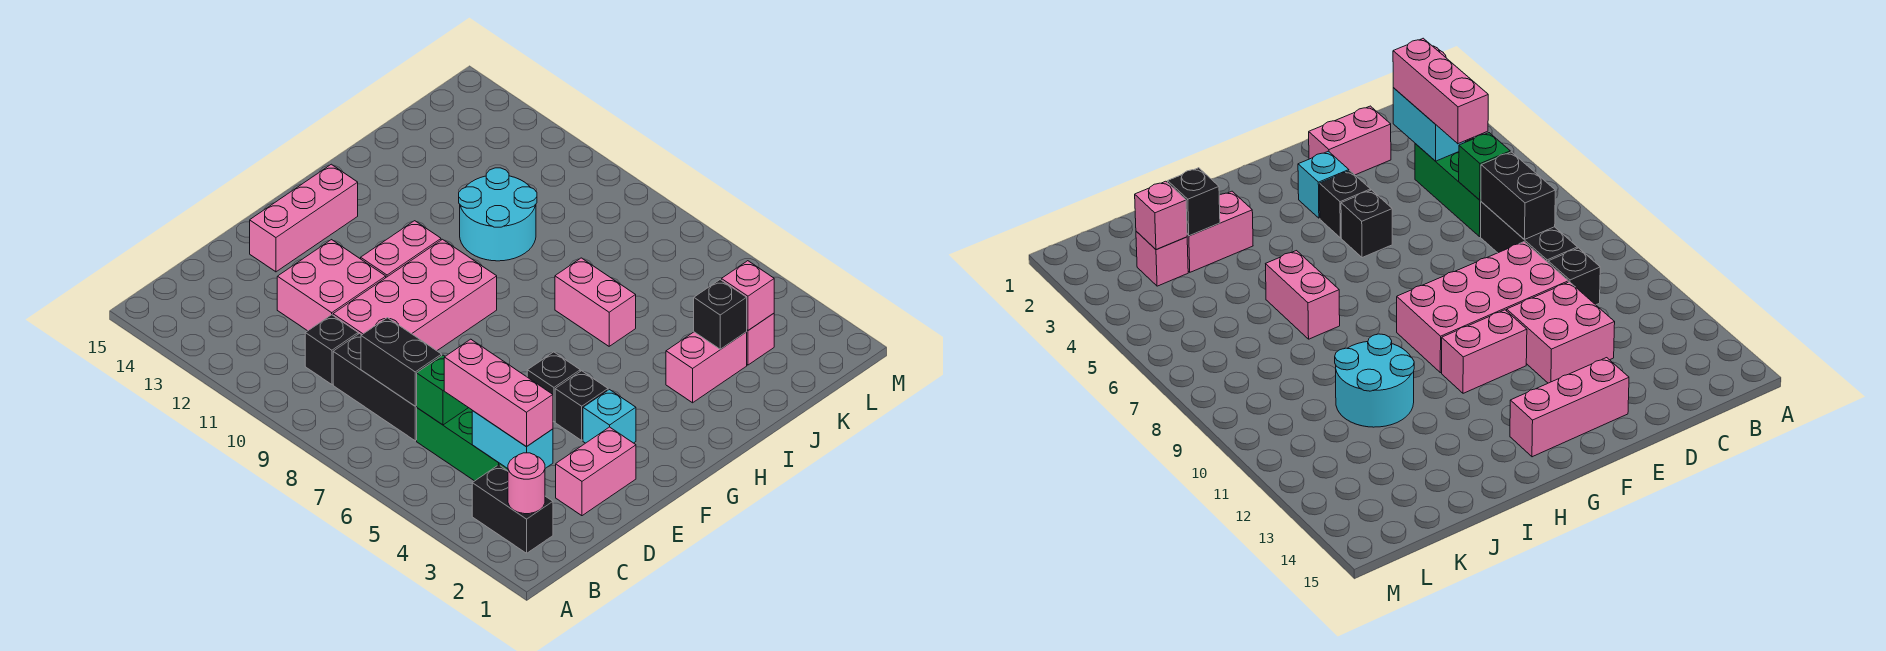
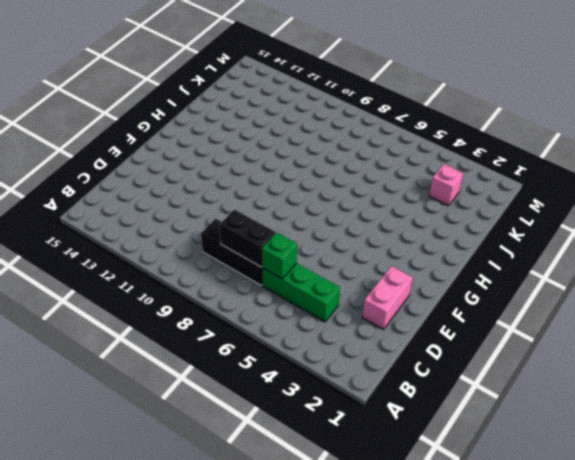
none -> black brick B2:B3 level 1
none -> black brick C10 level 1
none -> pink brick D9:G10 level 1

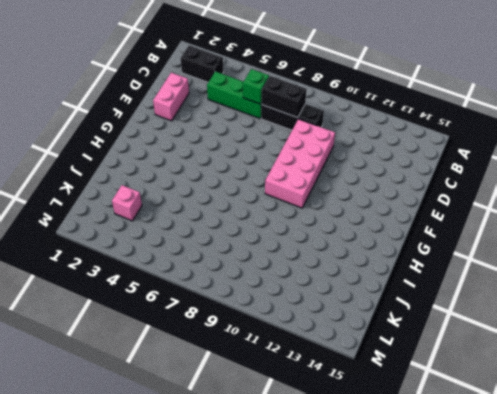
none -> black brick C10 level 1
none -> pink brick D11:E12 level 1
none -> pink brick E14:G14 level 1

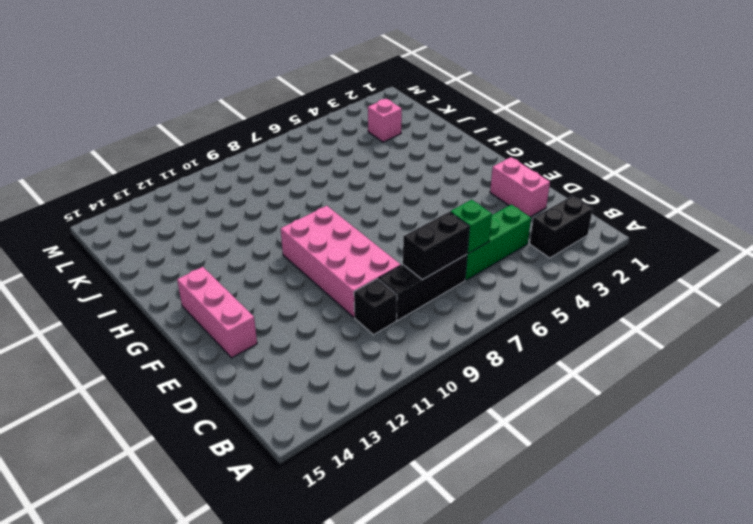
none -> pink brick D11:E12 level 1
none -> cyan brick F3 level 1
none -> black brick F4 level 1

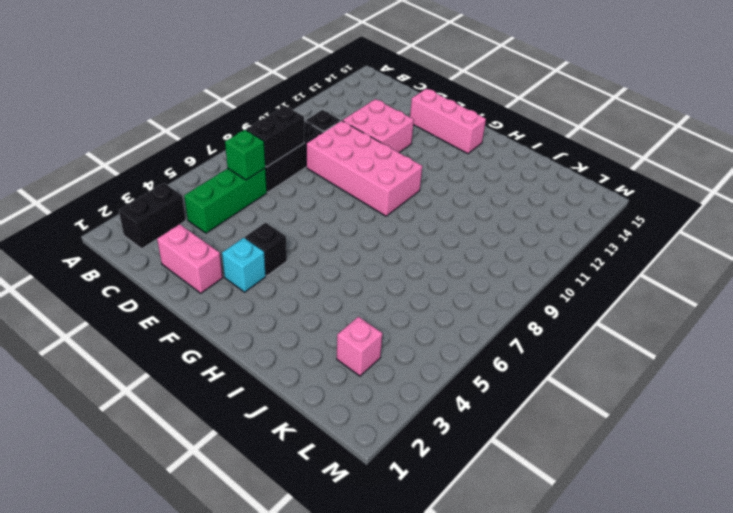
none -> black brick F5 level 1
none -> pink brick F11:G11 level 1
none -> pink brick I3:J3 level 1

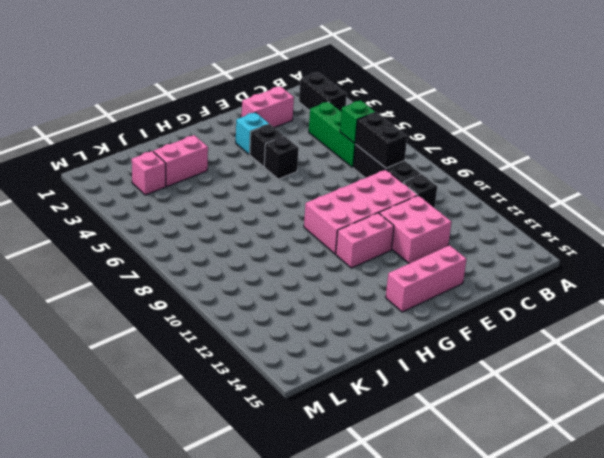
none -> pink brick I6:I7 level 1
none -> cyan round brick I10:J11 level 1
none -> pink round brick B2 level 2

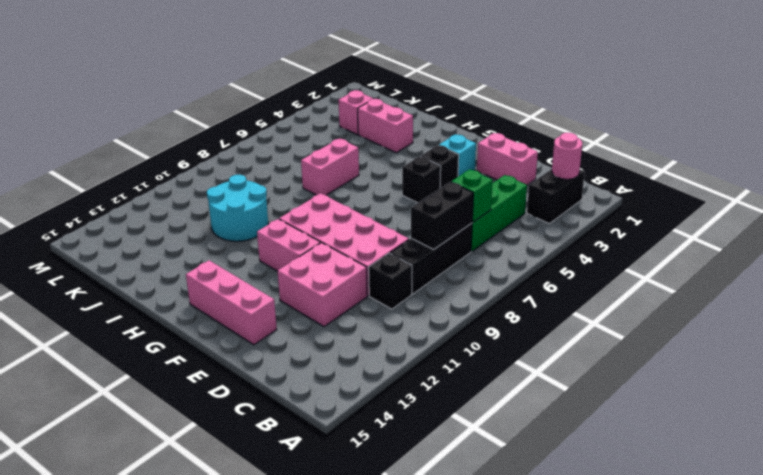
none -> cyan brick C3:C4 level 2
none -> black brick J3 level 2
none -> pink brick K3 level 2

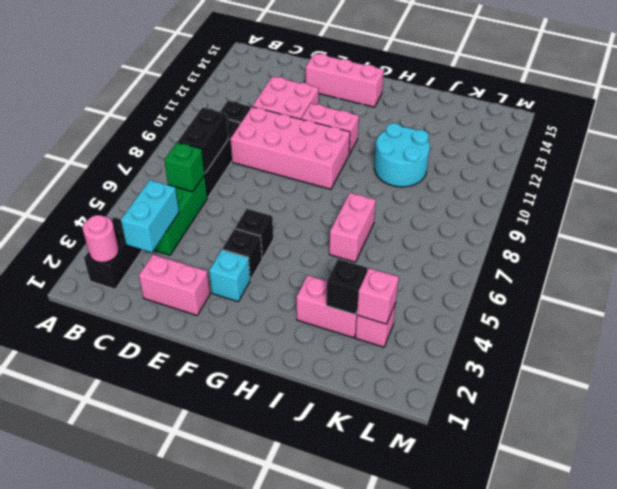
none -> pink brick C3:C5 level 3

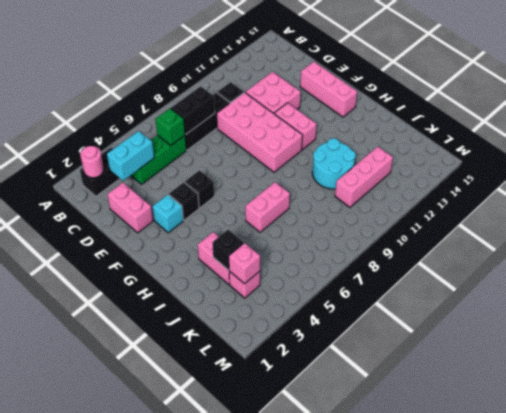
pink brick K10:K12 level 1 -> pink brick C3:C5 level 3

